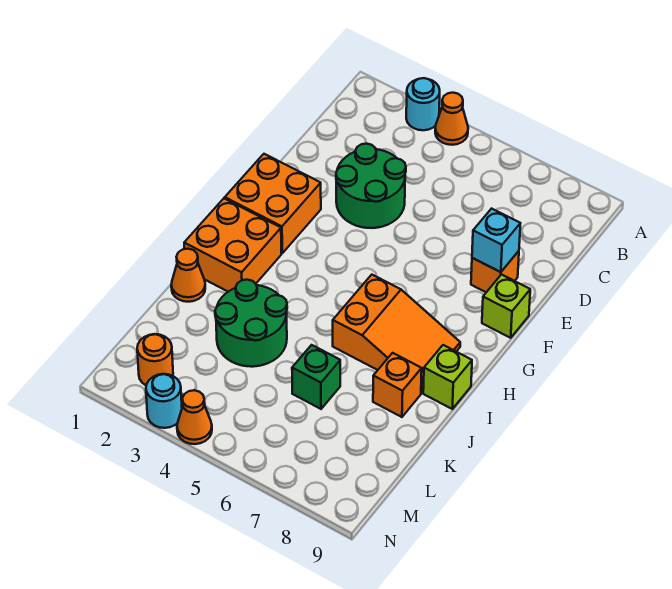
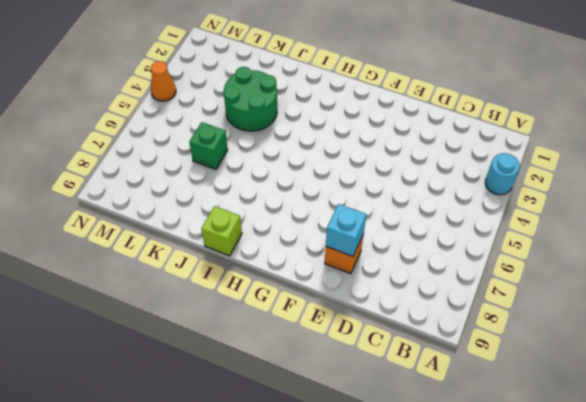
none -> orange cone A4 level 1
none -> green round brick D3:E4 level 1
none -> orange brick F1:G2 level 1

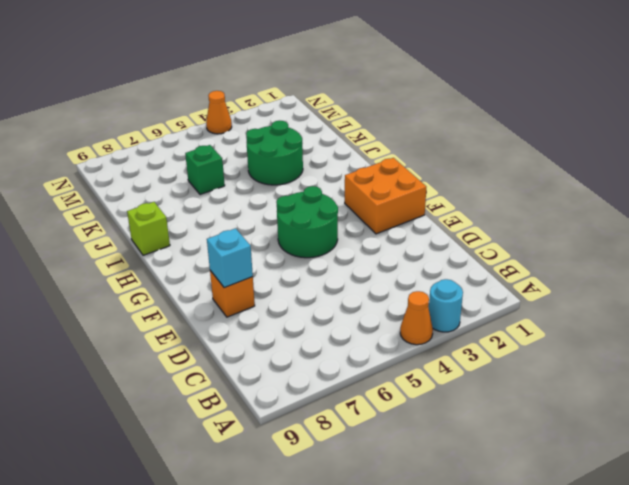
green round brick F4:G5 level 1 -> green round brick D3:E4 level 1
none -> lime brick F9 level 1
none -> orange brick H1:I2 level 1
none -> orange slope H6:I8 level 1 top 6

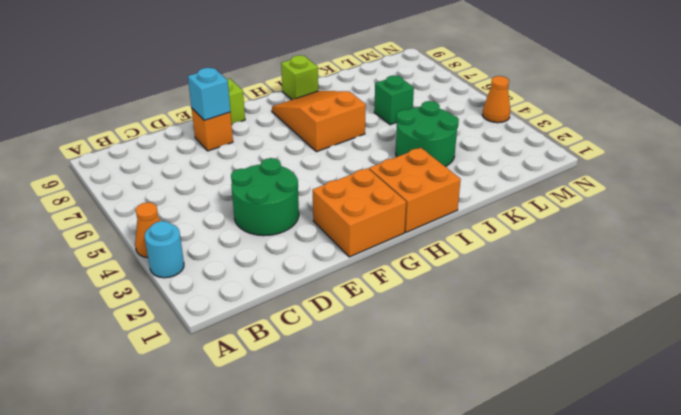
none -> orange cone J1 level 1
none -> orange brick J8 level 1
none -> orange round brick M2 level 1

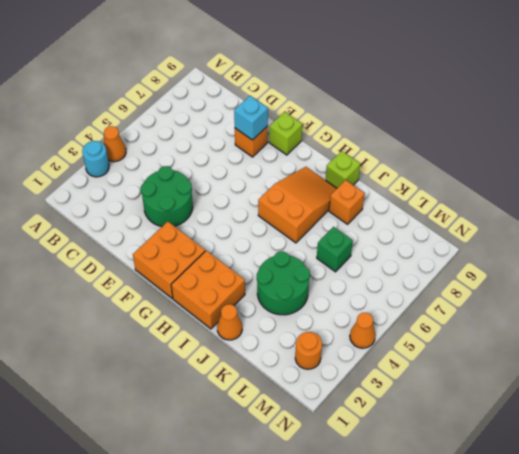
none -> cyan round brick N3 level 1

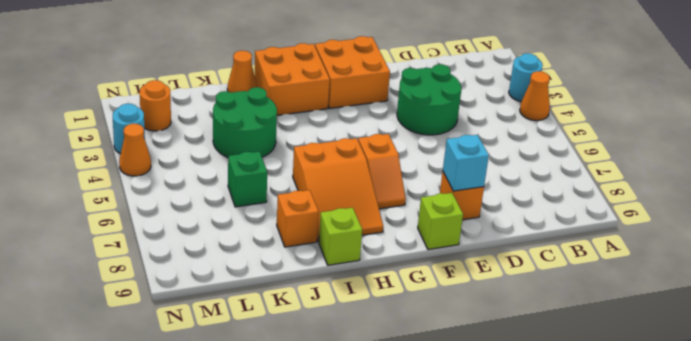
orange slope G6:G7 level 1 top 6 -> none

